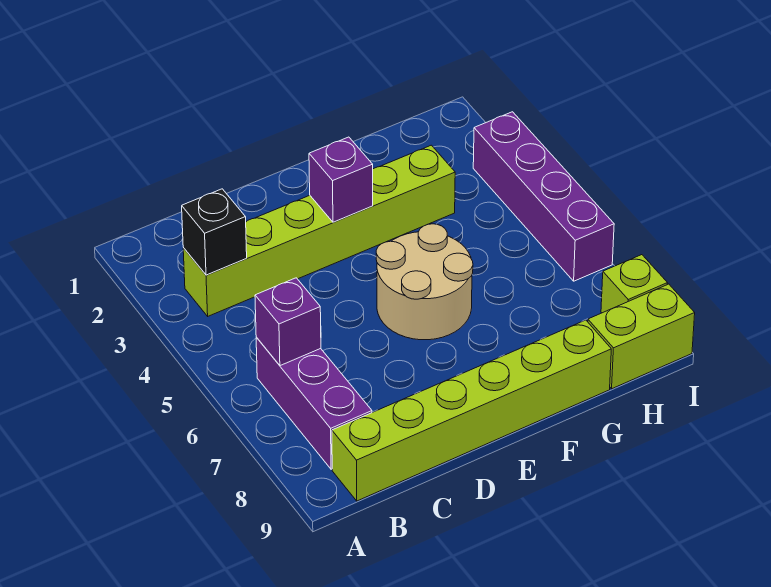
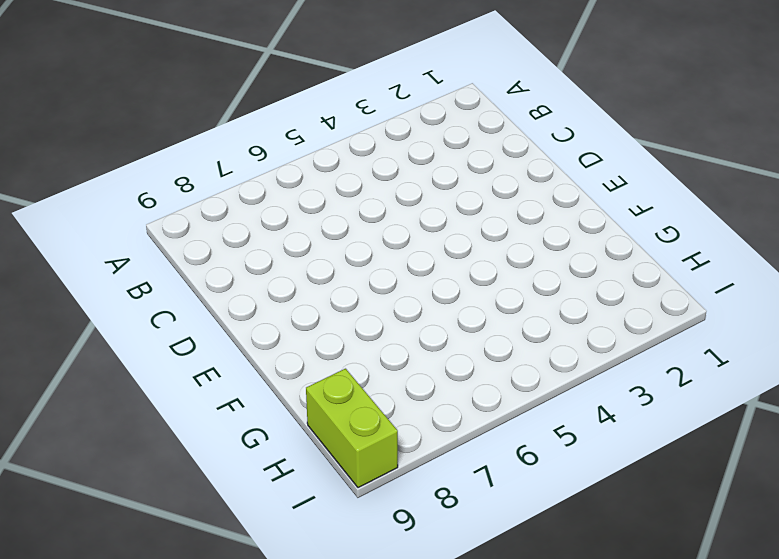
none -> lime brick B3:G3 level 1
none -> purple brick B6:B8 level 1

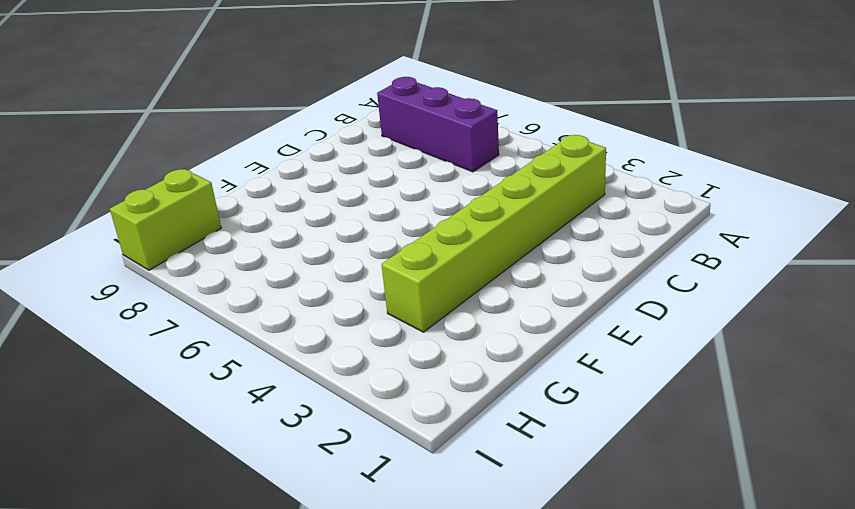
none -> lime brick B9:G9 level 1
none -> tan round brick E5:F6 level 1

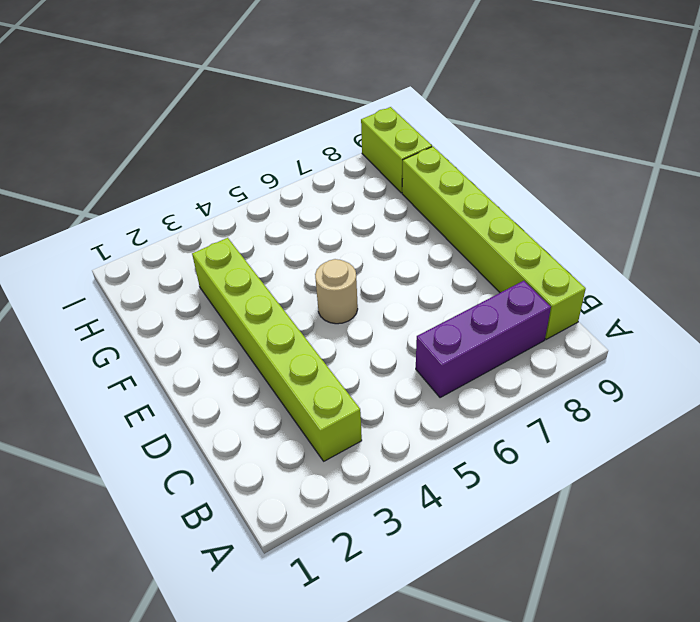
tan round brick E5 level 1 -> tan round brick E5:F6 level 1
none -> purple brick I3:I6 level 1
none -> lime brick I8 level 1

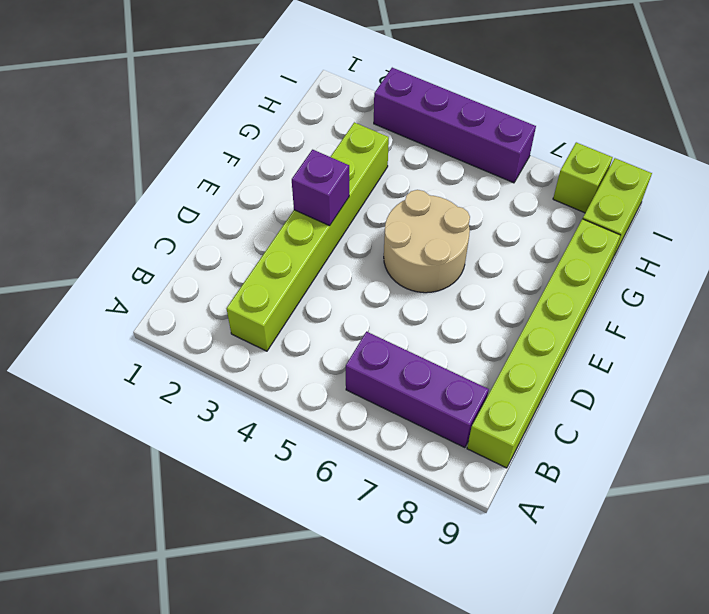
none -> black brick B3 level 2
none -> purple brick B6 level 2

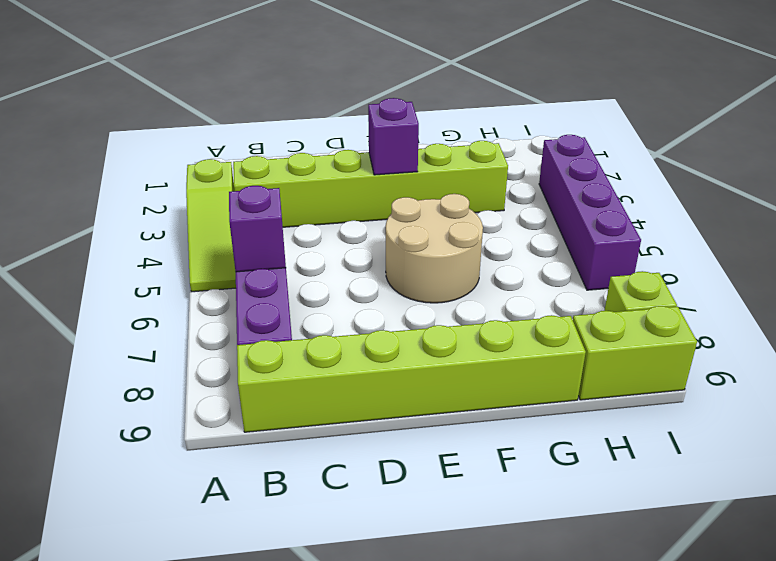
lime slope A3:A5 level 1 top 3 -> none
none -> black brick B3 level 2

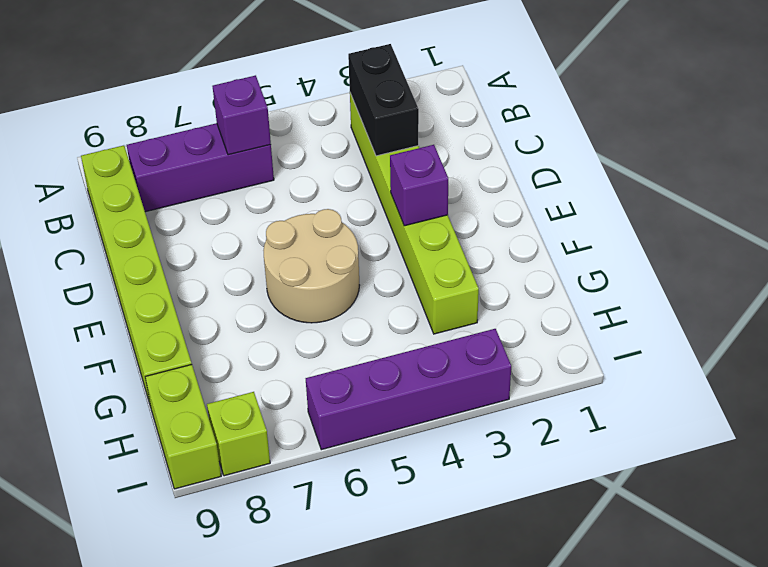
black brick B3:C3 level 2 -> black brick B3 level 2

